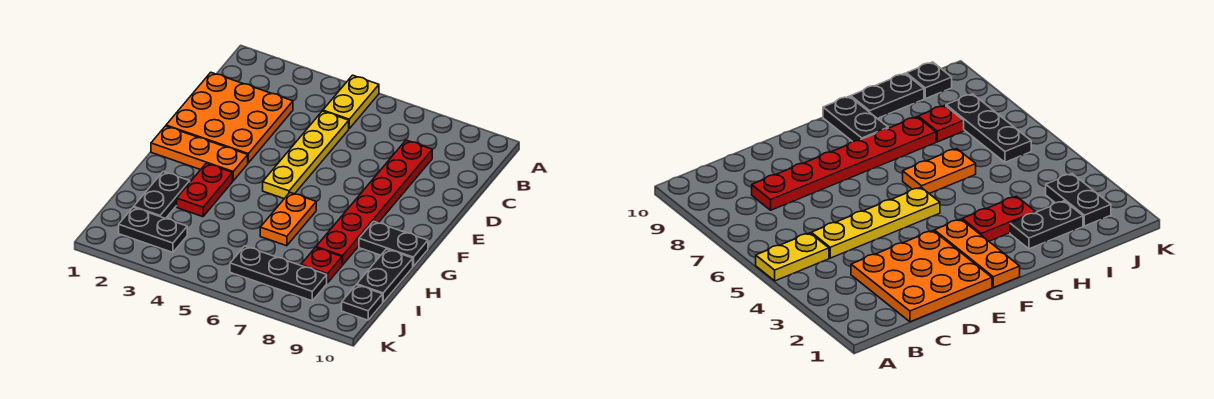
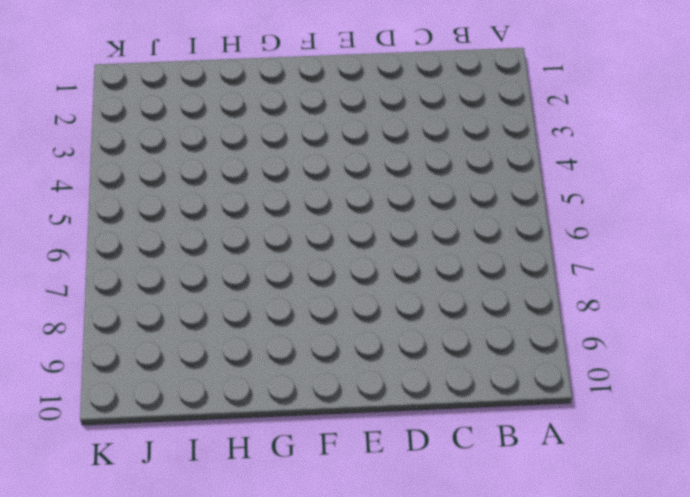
none -> yellow plate A5:B5 level 1
none -> orange plate C1:E3 level 1
none -> yellow plate C5:F5 level 1

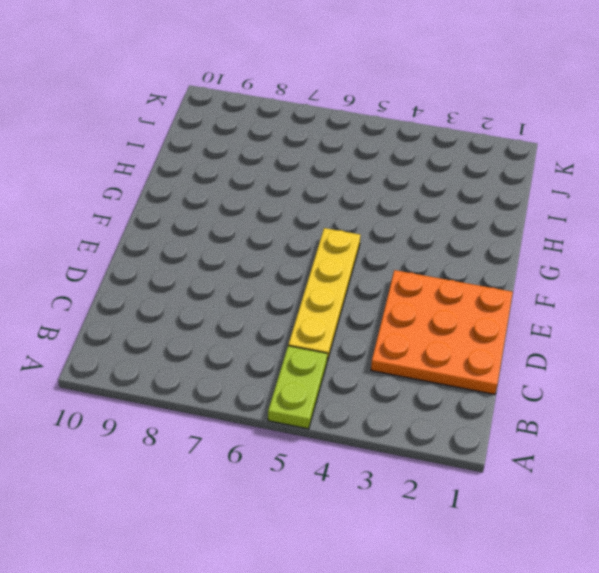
lime plate A5:B5 level 1 -> yellow plate A5:B5 level 1
none -> red plate C8:H8 level 1
none -> orange plate F1:F3 level 1
none -> red plate G3:H3 level 1

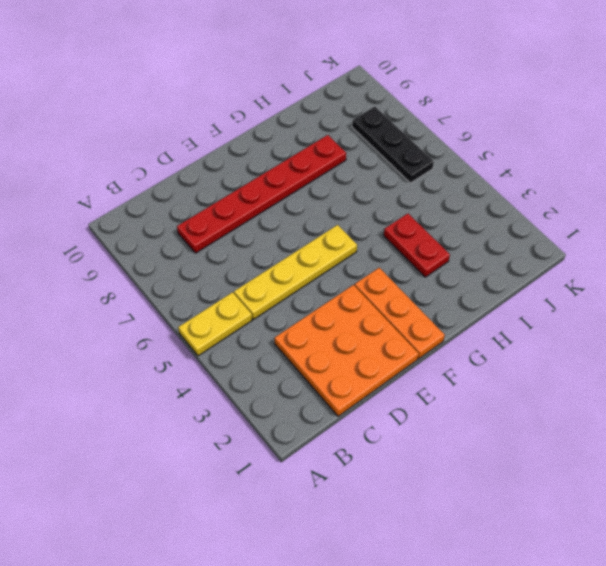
red plate H3:H4 level 1 -> red plate G3:H3 level 1
none -> orange plate G6:H6 level 1
none -> black plate G9:G10 level 1
none -> black plate H2:I2 level 1

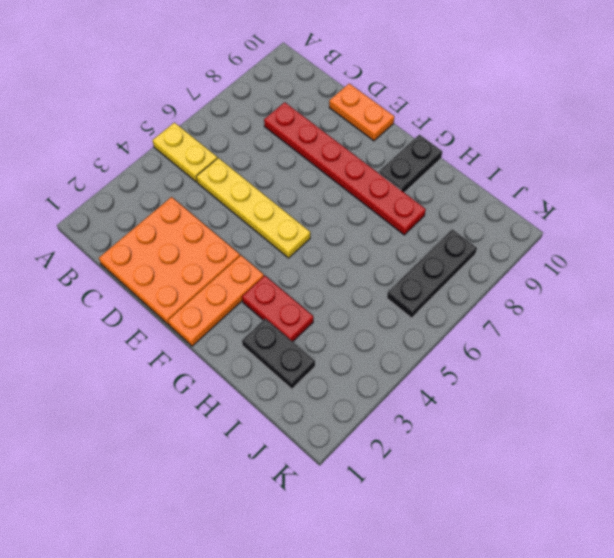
orange plate D10:E10 level 1 -> orange plate G6:H6 level 1
none -> black plate H10:I10 level 1
none -> red plate I8 level 1
none -> black plate J2:J3 level 1

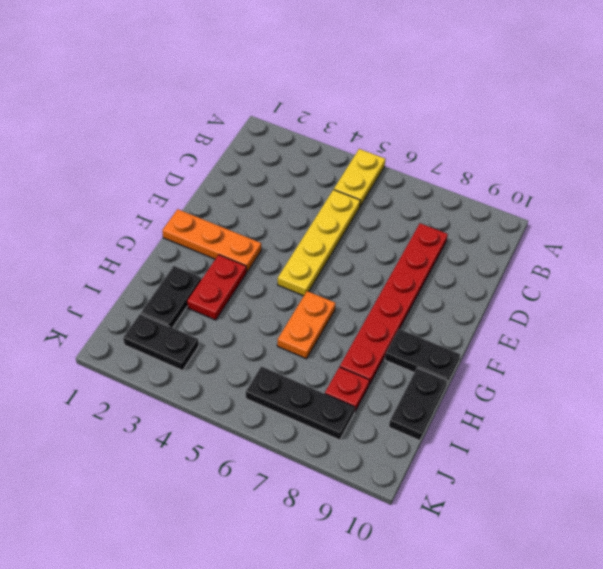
none -> orange plate C1:E3 level 1
none -> black plate J10 level 1

